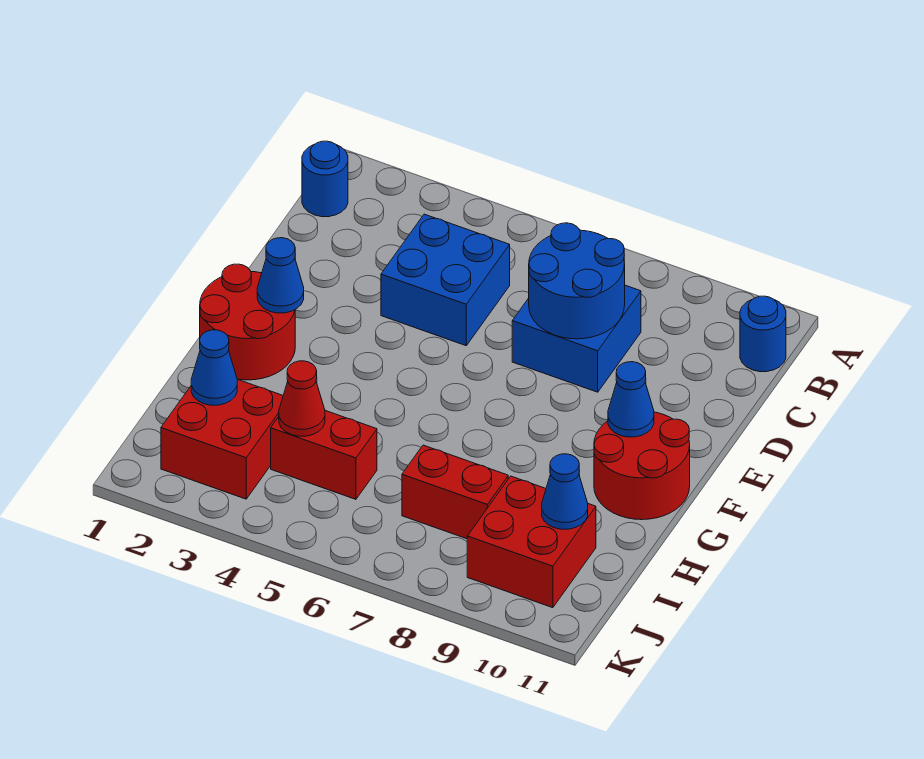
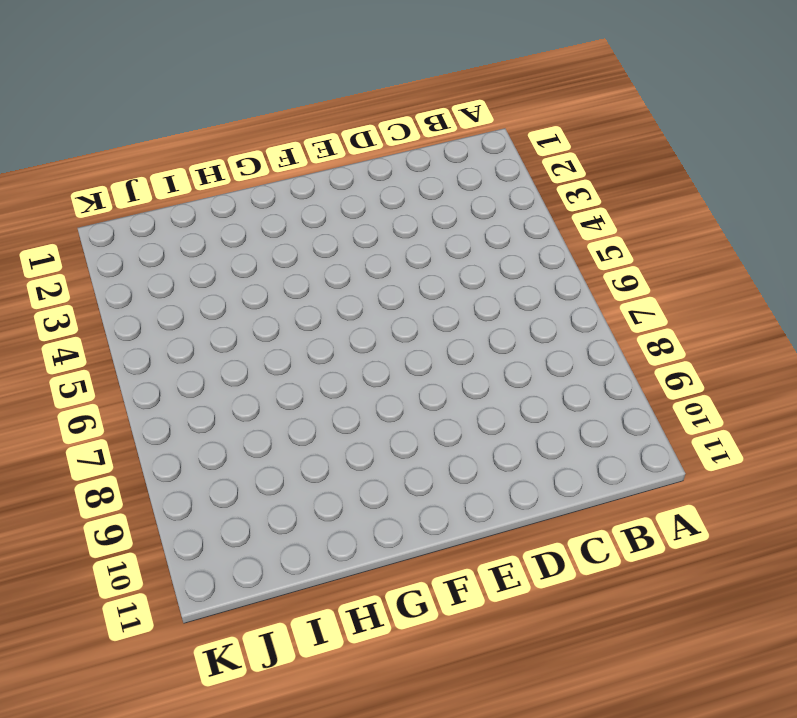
none -> blue round brick B1 level 1
none -> blue round brick B11 level 1
none -> blue brick C4:D5 level 1

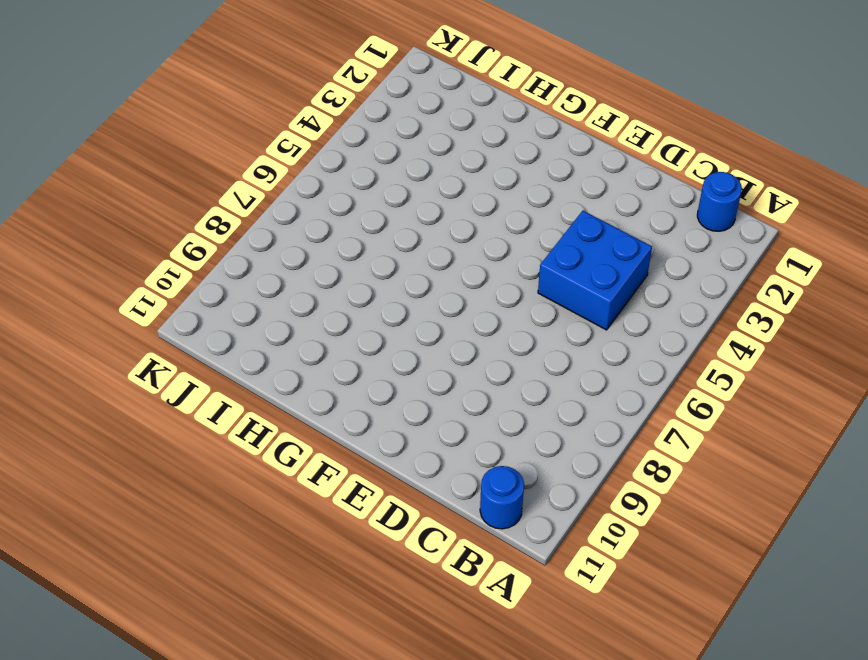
none -> blue brick C7:D8 level 1
none -> red round brick F1:G2 level 1
none -> red round brick F10:G11 level 1

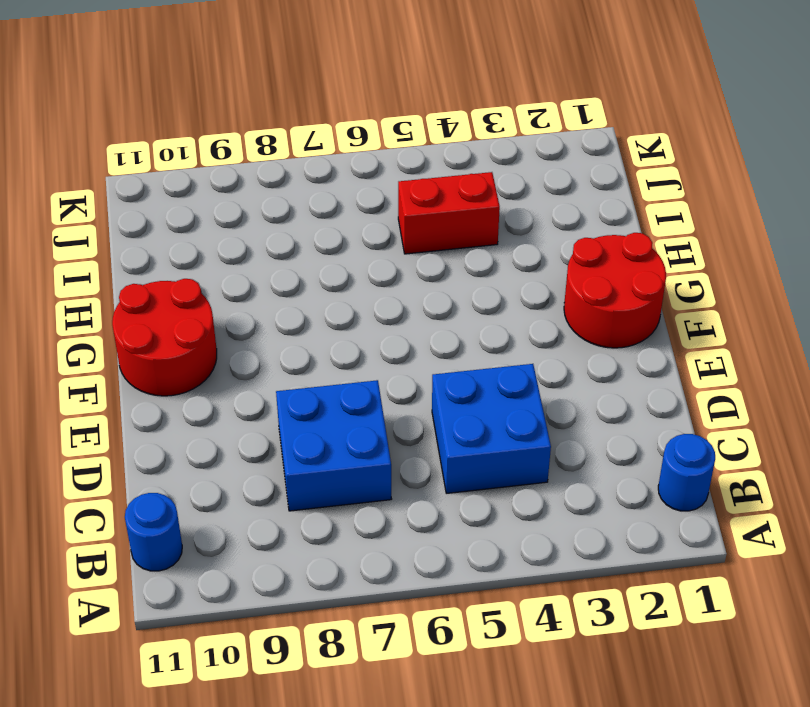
none -> red brick I2:J3 level 1
none -> red brick I7:I8 level 1
none -> red brick I9:J10 level 1

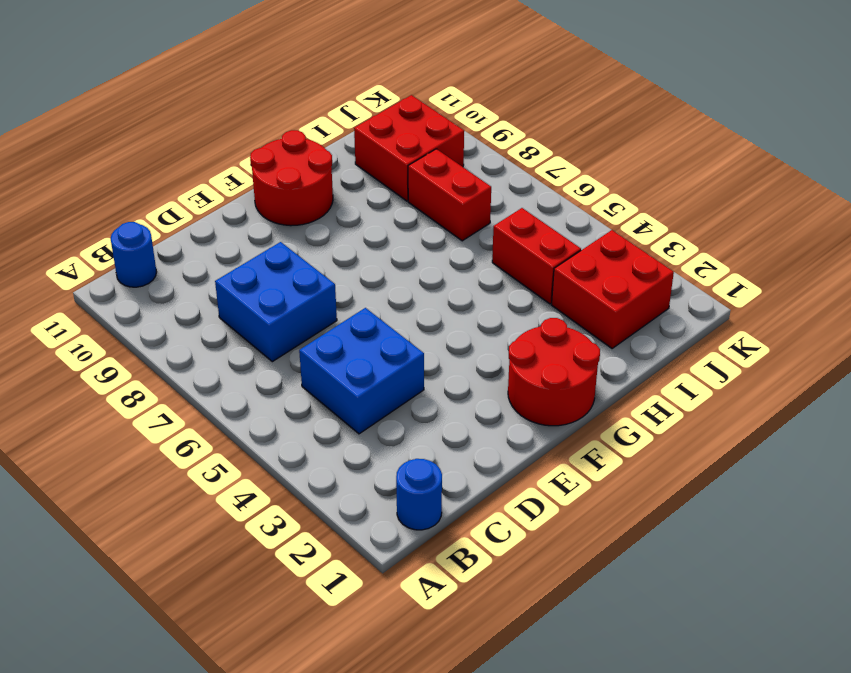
none -> blue round brick C7:D8 level 2
none -> blue cone F2 level 2
none -> blue cone F10 level 2

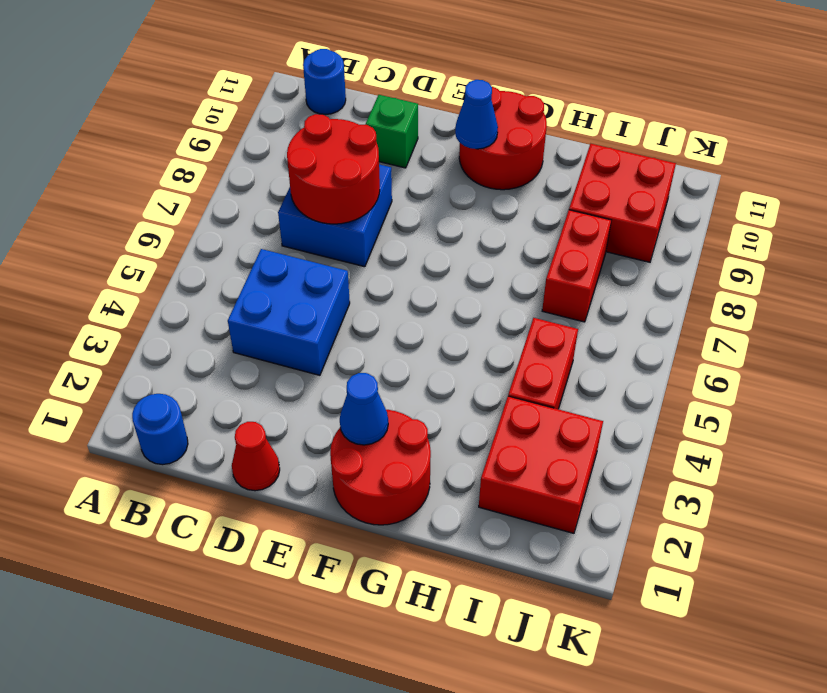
red round brick C7:D8 level 2 -> blue round brick C7:D8 level 2
red cone D1 level 1 -> red cone I4 level 2
green brick D10 level 1 -> none
none -> blue cone I2 level 2
none -> blue cone I10 level 2

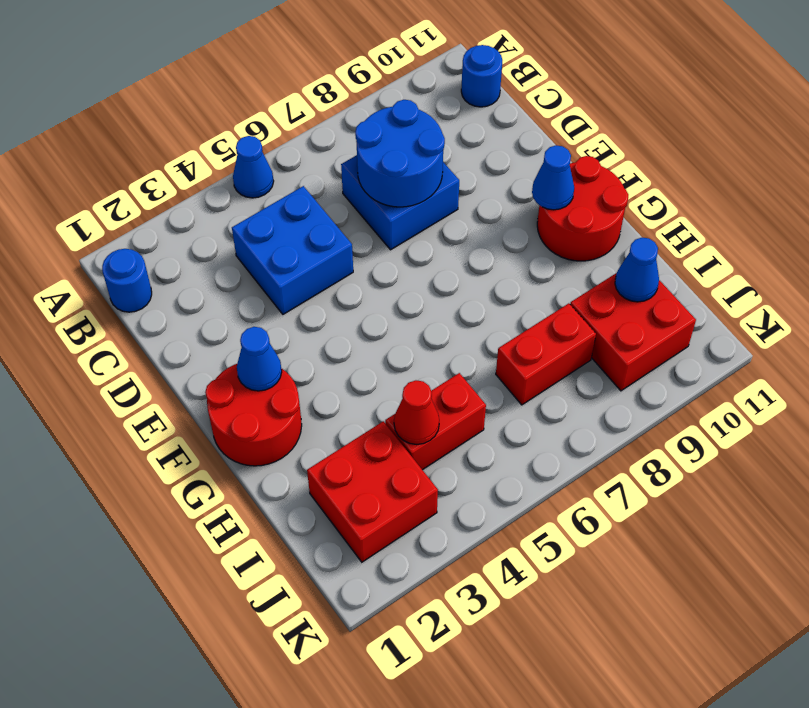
blue cone A5 level 1 -> blue cone I2 level 2

